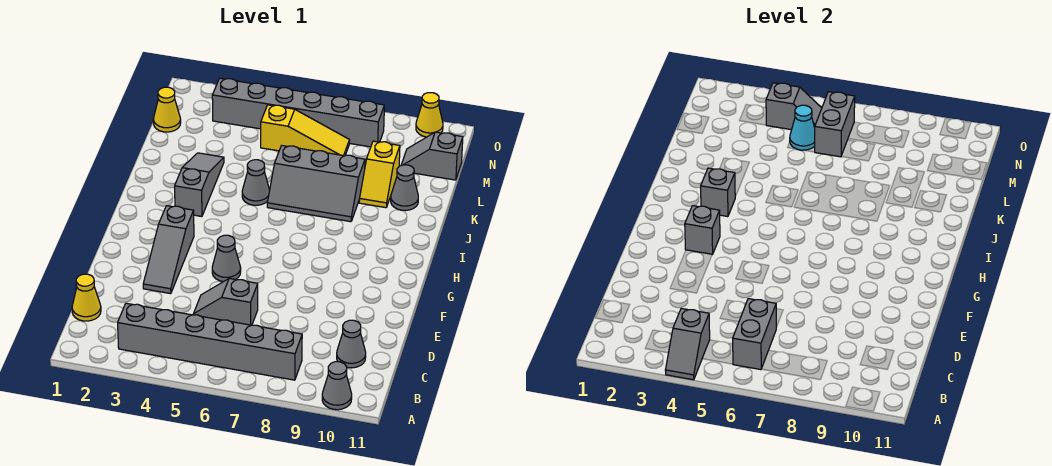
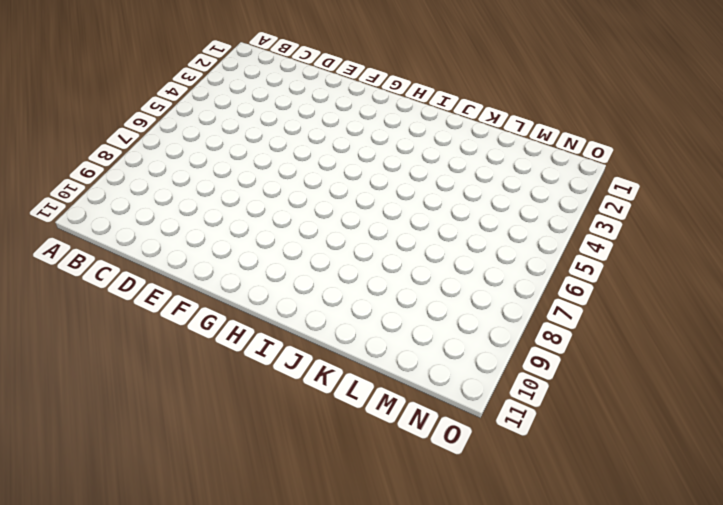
none -> grey cone A10 level 1
none -> grey brick B3:B8 level 1
none -> yellow cone C1 level 1

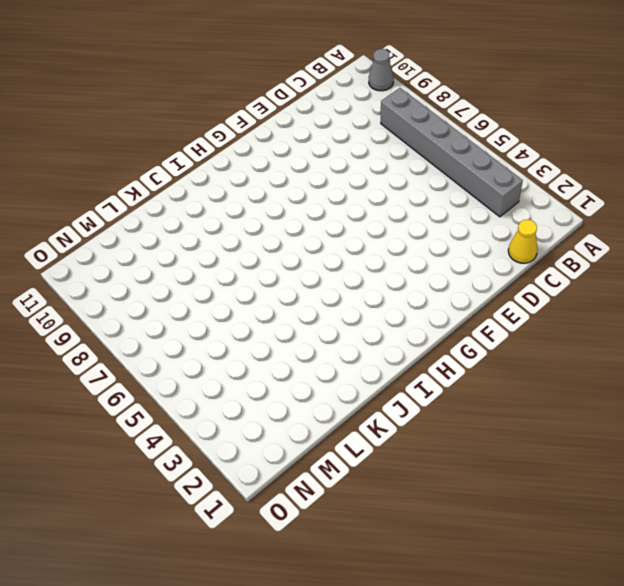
none -> grey cone C10 level 1
none -> grey slope D5:D6 level 1 top 6
none -> grey slope E3:G3 level 1 top G

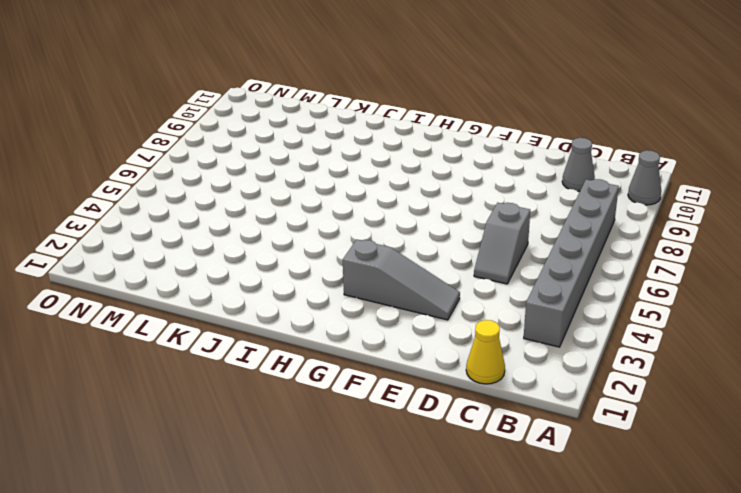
none -> grey cone F5 level 1
none -> grey slope I3:K3 level 1 top I
none -> grey cone J5 level 1

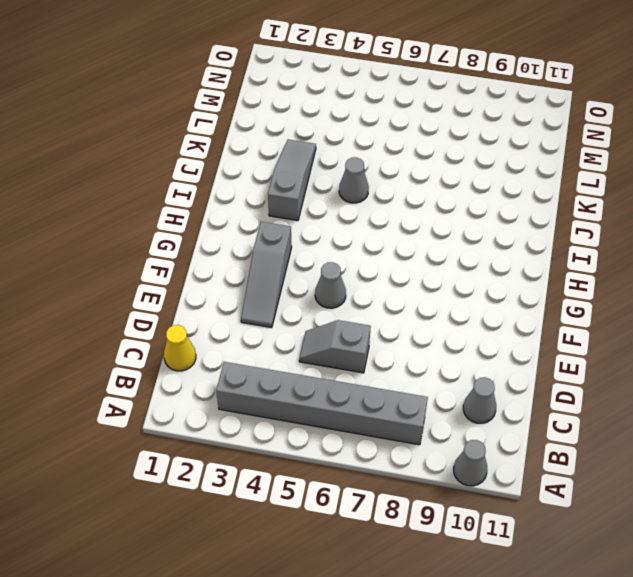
none -> grey slope J6:K8 level 1 top K
none -> yellow slope K9:L9 level 1 top L
none -> grey cone K10 level 1

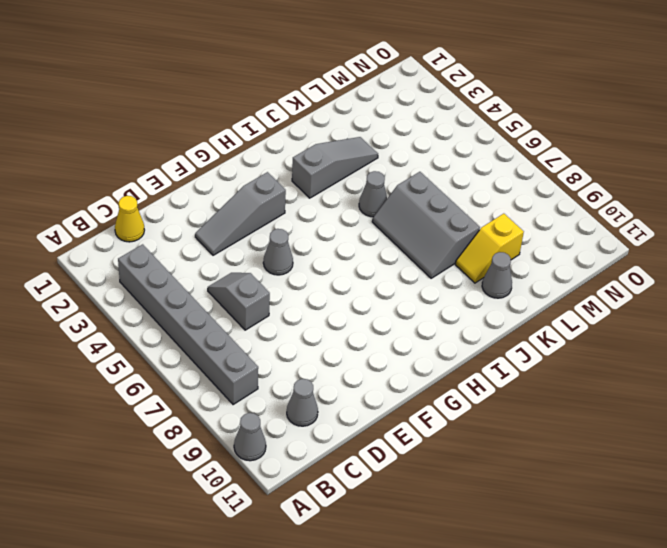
none -> yellow cone M1 level 1
none -> yellow slope M5:M7 level 1 top 5
none -> grey slope M10:M11 level 1 top 11

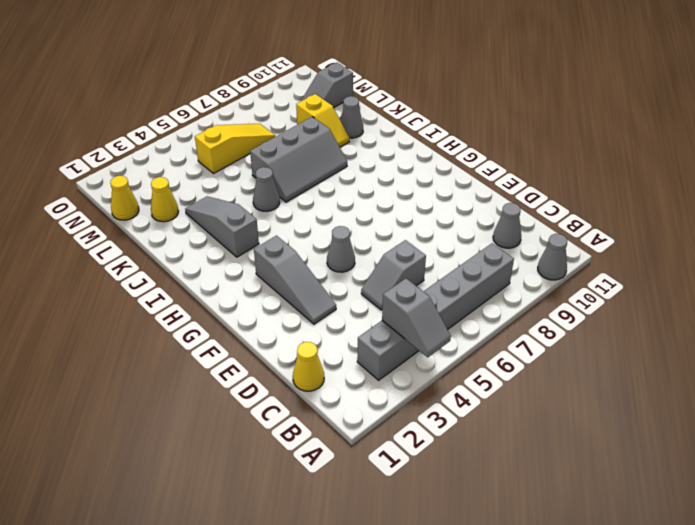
yellow cone L2 level 1 -> yellow cone O10 level 1
none -> grey brick N3:N8 level 1
none -> grey brick B6:C6 level 2
none -> grey brick G3 level 2

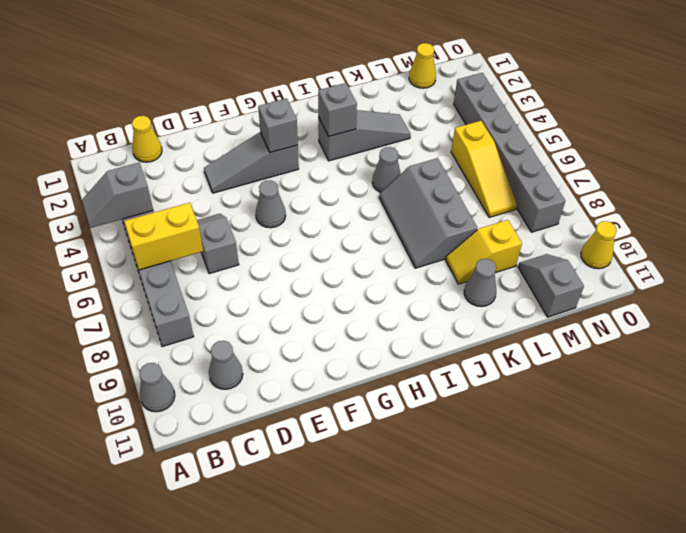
yellow brick B6:C6 level 2 -> grey brick B6:C6 level 2
none -> cyan cone M5 level 2
none -> grey brick M6:N6 level 2
none -> grey slope N4:N5 level 2 top 4

